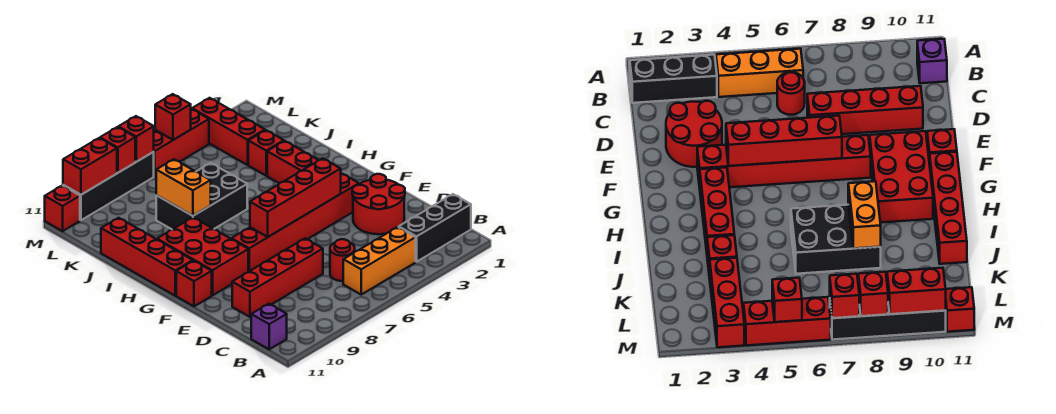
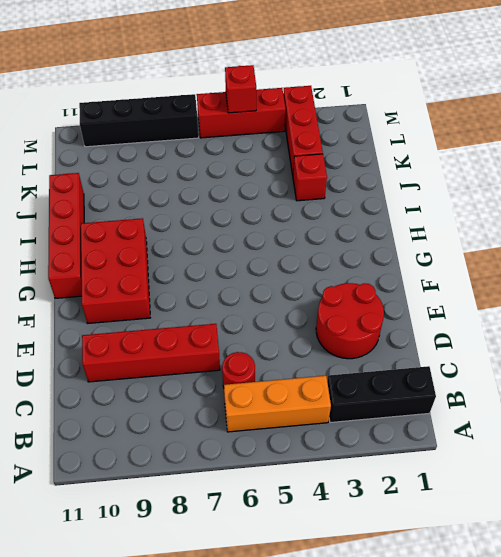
none -> purple brick B11 level 1
none -> red brick F3:F8 level 1
none -> red brick F11 level 1

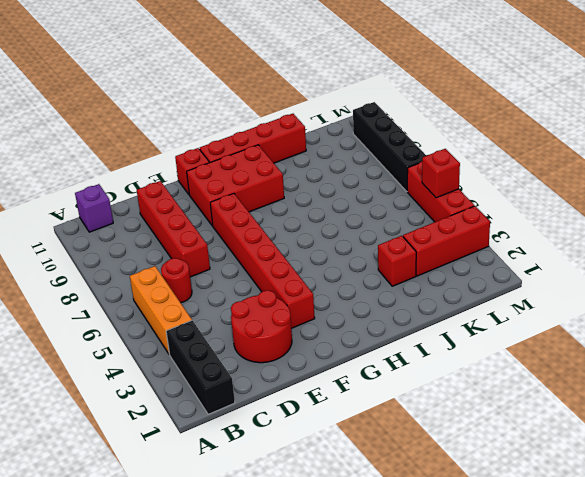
none -> red brick G3:I3 level 1
none -> black brick I6:J8 level 1
none -> red brick M11 level 1

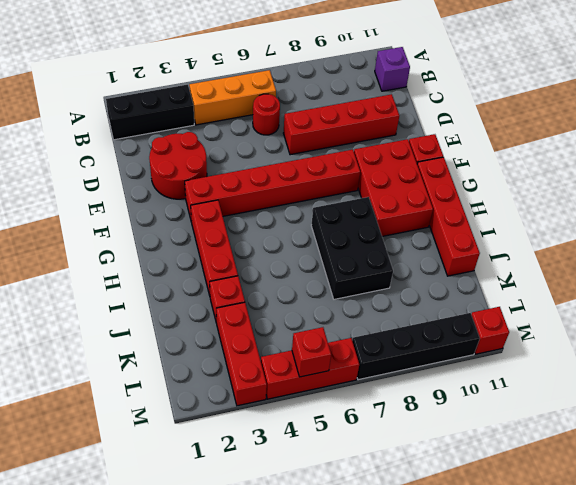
black brick H7:J8 level 1 -> black brick I6:J8 level 1
none -> red brick F4:F7 level 2
none -> orange brick I8:J8 level 2
none -> red brick M7 level 2

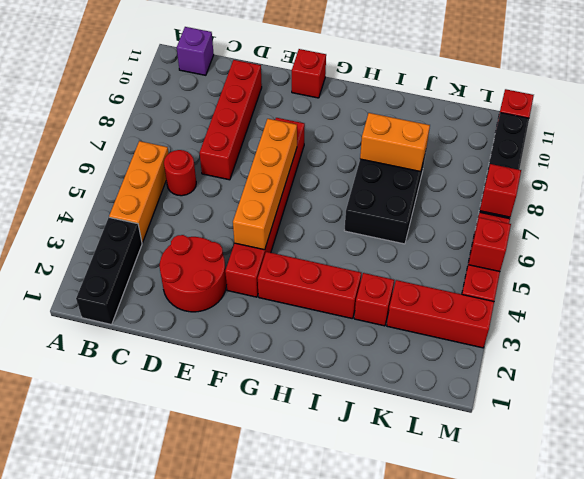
orange brick F4:F7 level 2 -> red brick F4:F7 level 2
none -> red brick F9:H10 level 1
none -> red brick G11:J11 level 1
none -> red brick M8 level 2

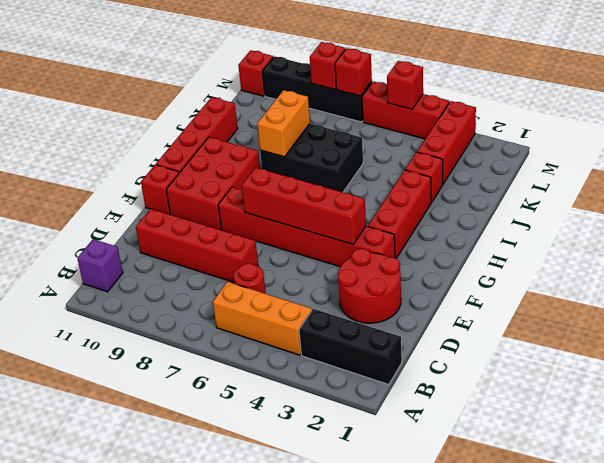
none -> red brick M9:M10 level 2

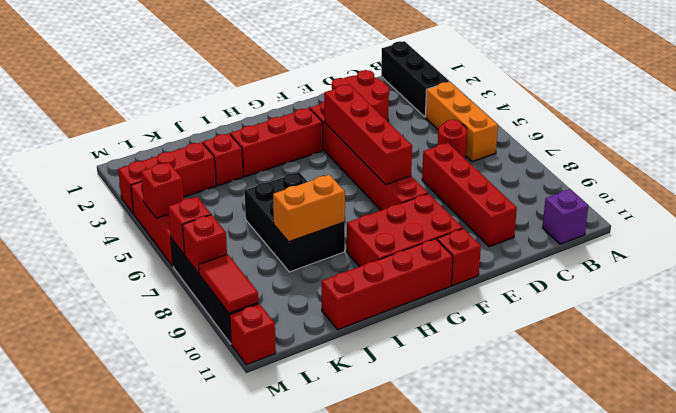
red tile M9:M10 level 2 -> red brick M9:M10 level 2

